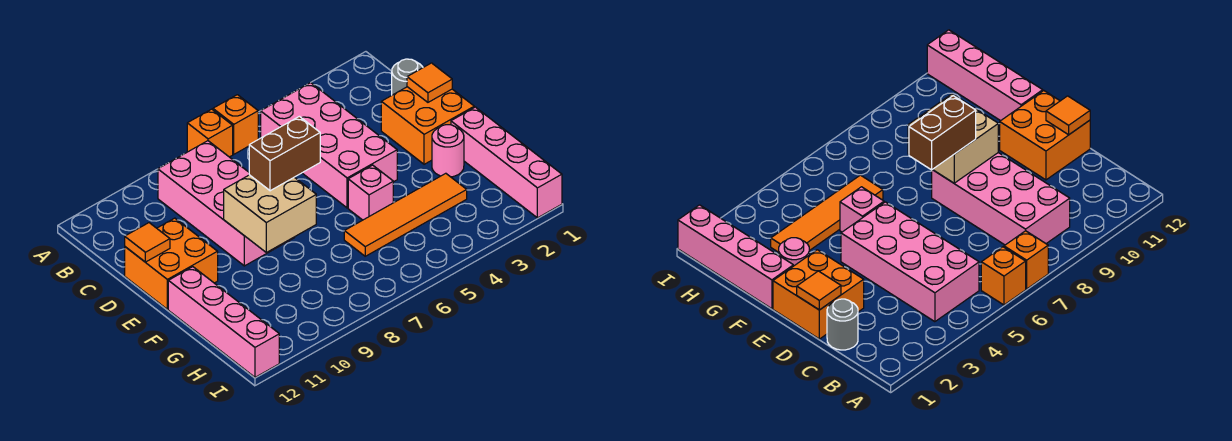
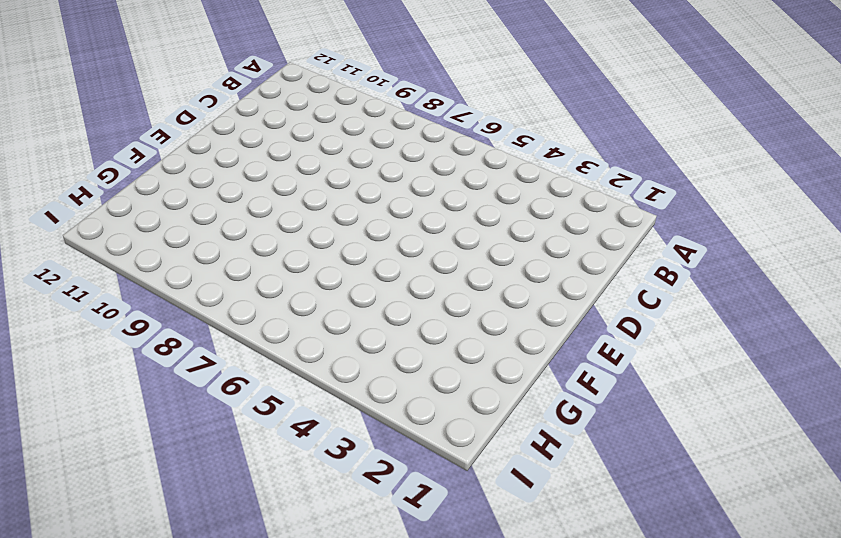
none -> orange brick A6 level 1
none -> orange brick A7 level 1
none -> pink brick B4:E5 level 1

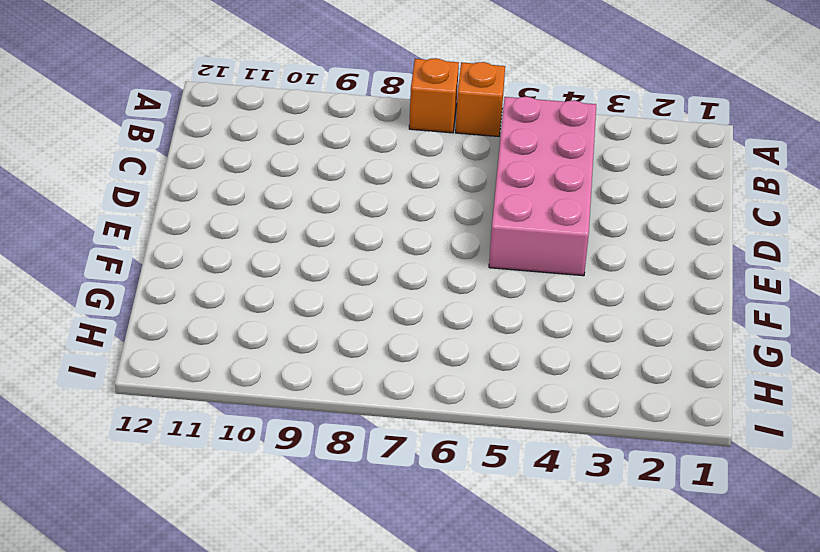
none -> pink brick B8:E9 level 1
none -> grey round brick C1 level 1
none -> orange brick D1:E2 level 1

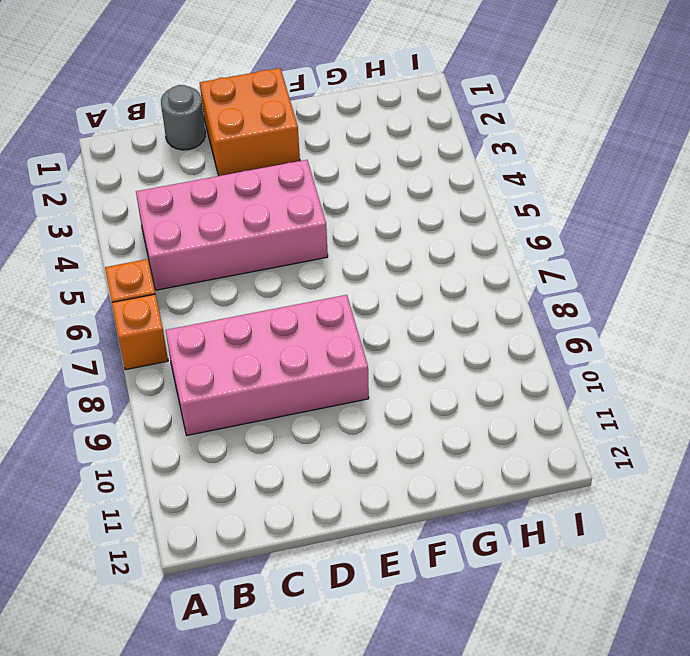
none -> orange brick D11:E12 level 1
none -> pink brick F1:I1 level 1
none -> pink round brick F2 level 1

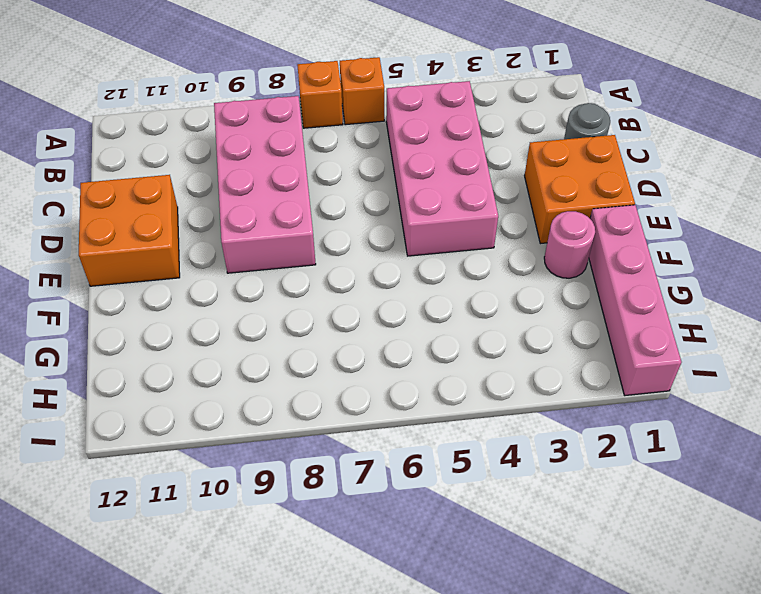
none -> pink brick F5 level 1
none -> pink brick F12:I12 level 1
none -> orange tile G3:G6 level 1

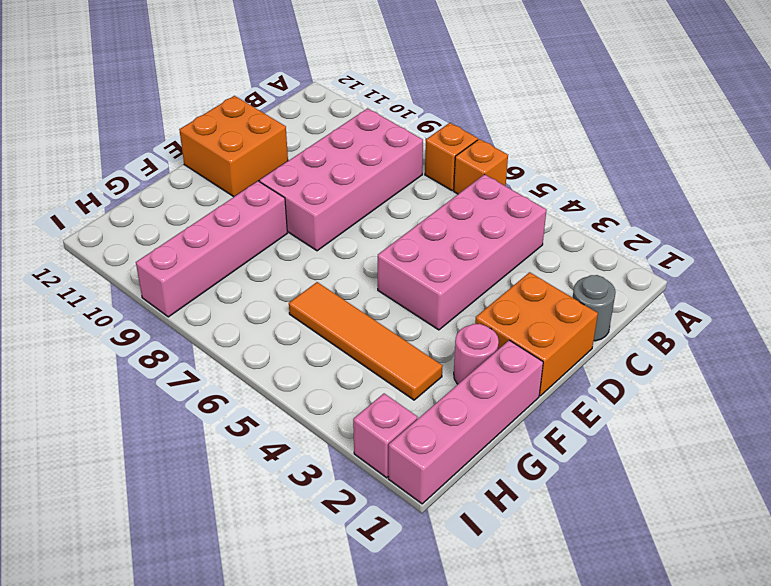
pink brick F9:I9 level 1 -> pink brick F12:I12 level 1
pink brick I2 level 1 -> pink brick F5 level 1
none -> orange tile D1 level 2
none -> orange tile D12 level 2
none -> tan brick E8:F9 level 2

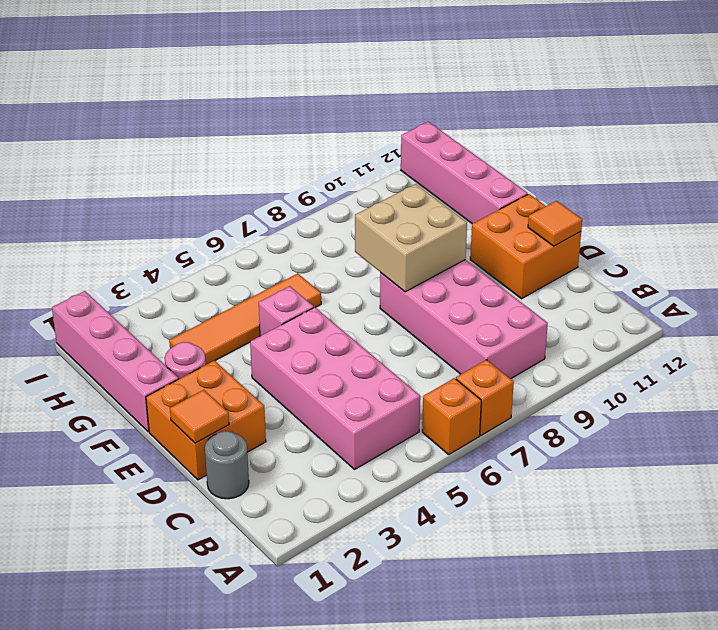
none -> brown brick E7:E8 level 3

